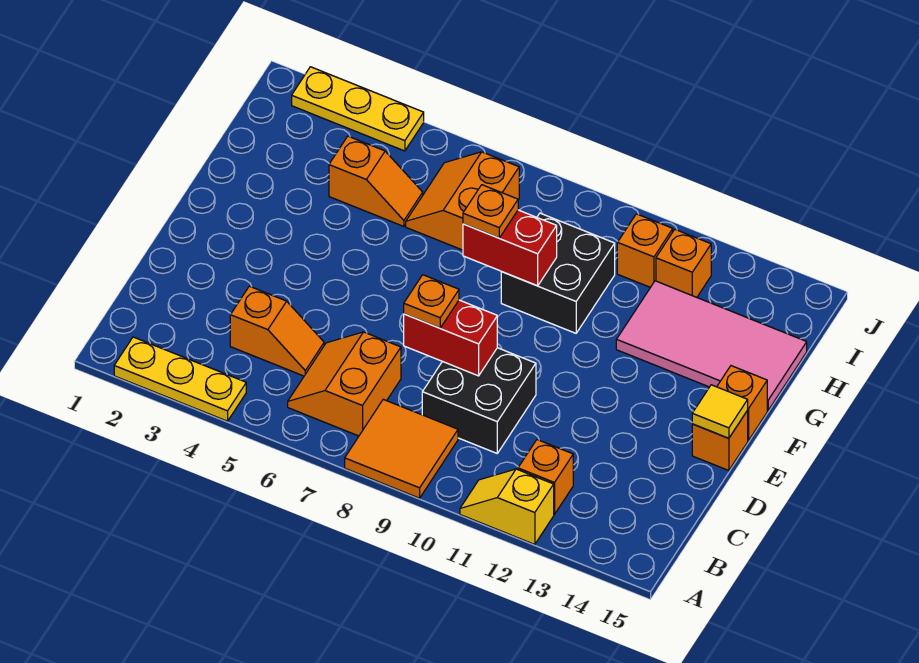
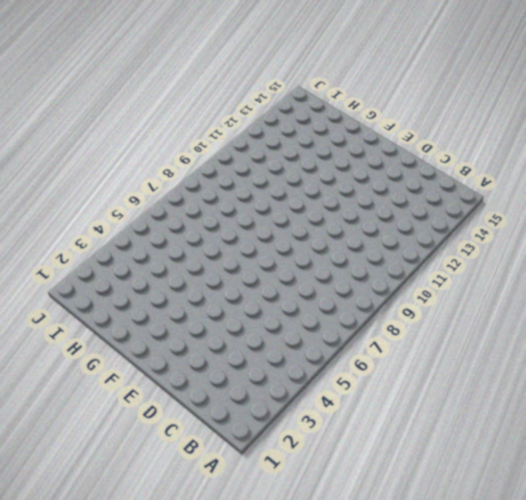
none -> yellow plate A2:A4 level 1
none -> orange tile A8:B9 level 1
none -> yellow slope A11:A12 level 1 top 12

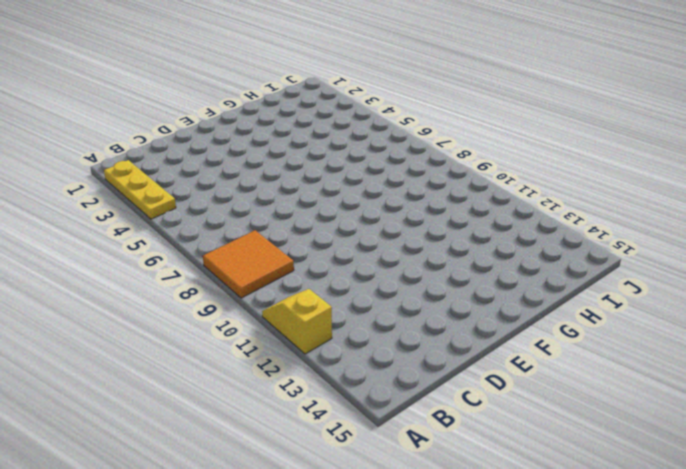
none -> orange slope B6:C7 level 1 top 7
none -> orange brick B12 level 1
none -> orange slope C4:C5 level 1 top 4

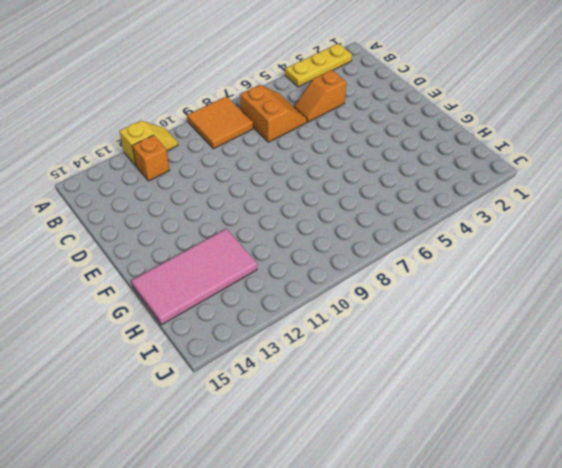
none -> black brick C9:D10 level 1
none -> orange brick E15 level 1
none -> orange brick F15 level 1

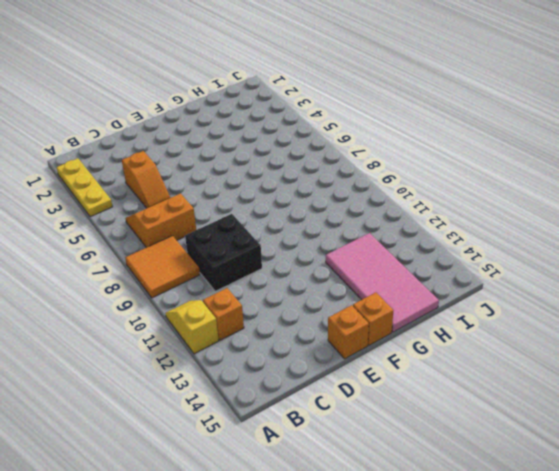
none -> black brick G9:H10 level 1
none -> orange slope H4:H5 level 1 top 4
none -> orange slope H6:I7 level 1 top 7

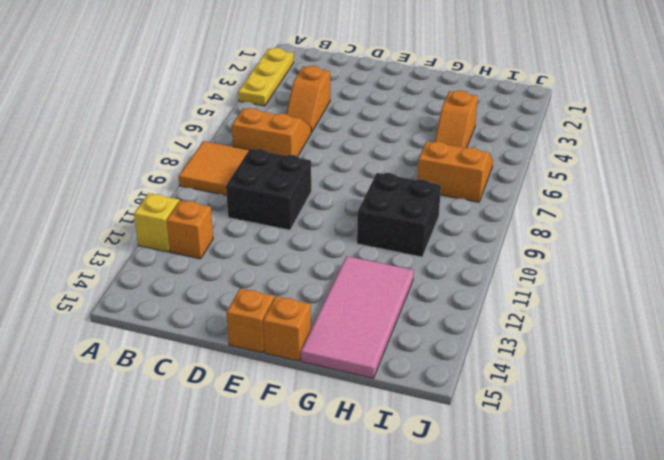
none -> orange brick I11 level 1
none -> orange brick I12 level 1
none -> yellow plate J2:J4 level 1

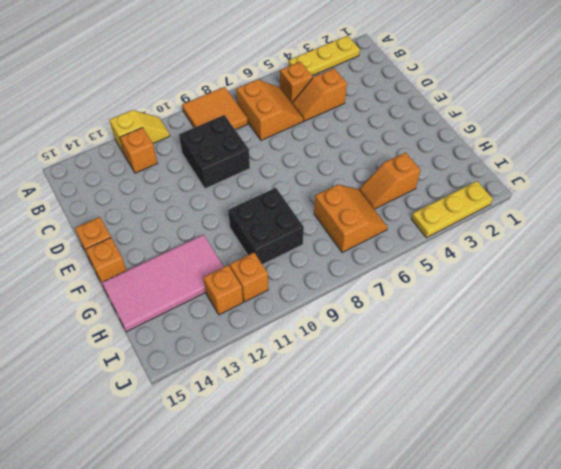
orange brick B5 level 1 -> none
none -> red brick D8:D9 level 2
none -> yellow tile E15 level 2
none -> red brick G8:G9 level 2

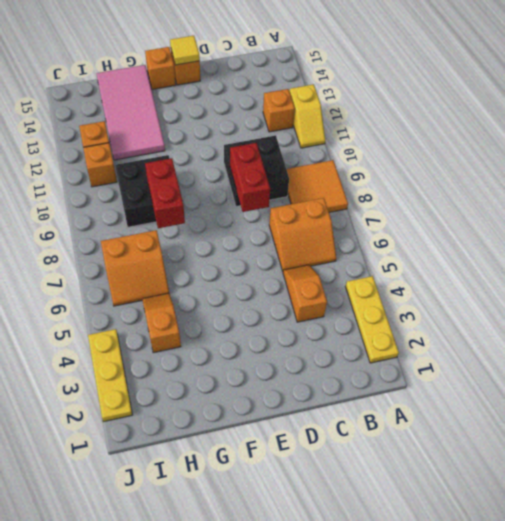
none -> orange plate D8 level 3
none -> orange plate G8 level 3

